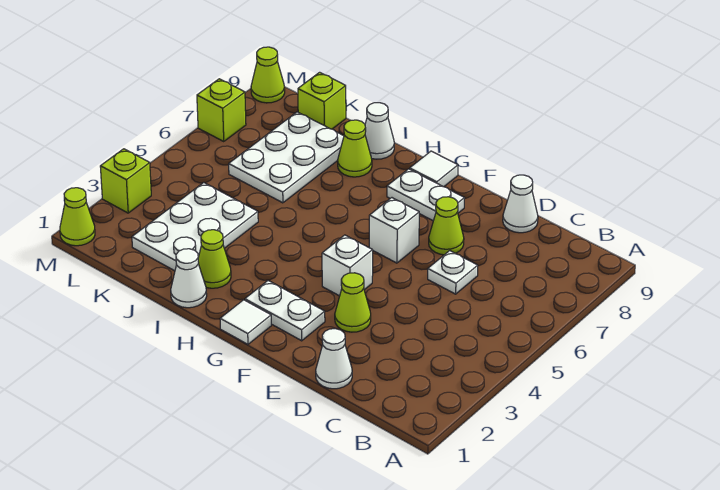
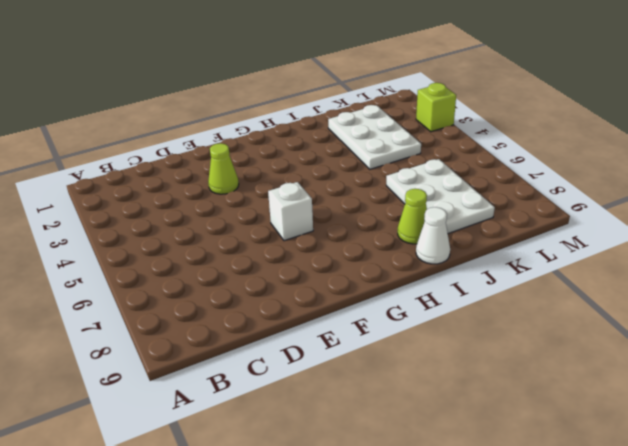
none -> white cone D1 level 1
none -> white plate D6 level 1
none -> white cone D9 level 1

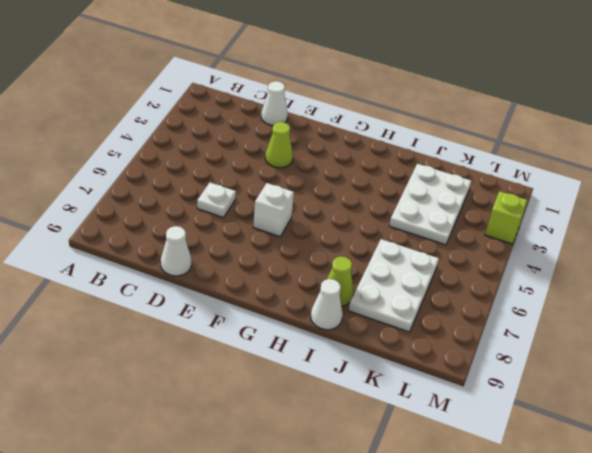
none -> lime cone E7 level 1
none -> white plate F2:G2 level 1
none -> white brick F4 level 1

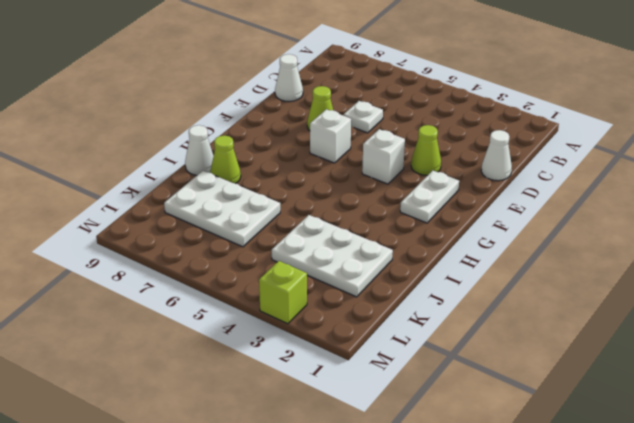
none -> white plate F8:G8 level 1
none -> white tile G1 level 1
none -> white tile G9 level 1

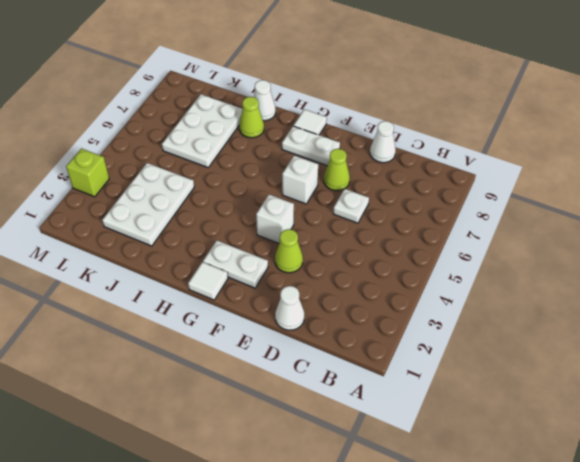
none -> white cone I1 level 1
none -> lime cone I2 level 1
none -> lime brick K9 level 1

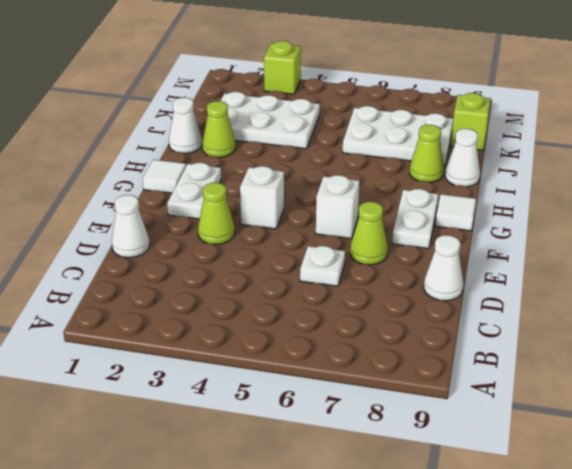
none -> lime cone M1 level 1
none -> lime brick M7 level 1
none -> lime cone M9 level 1

